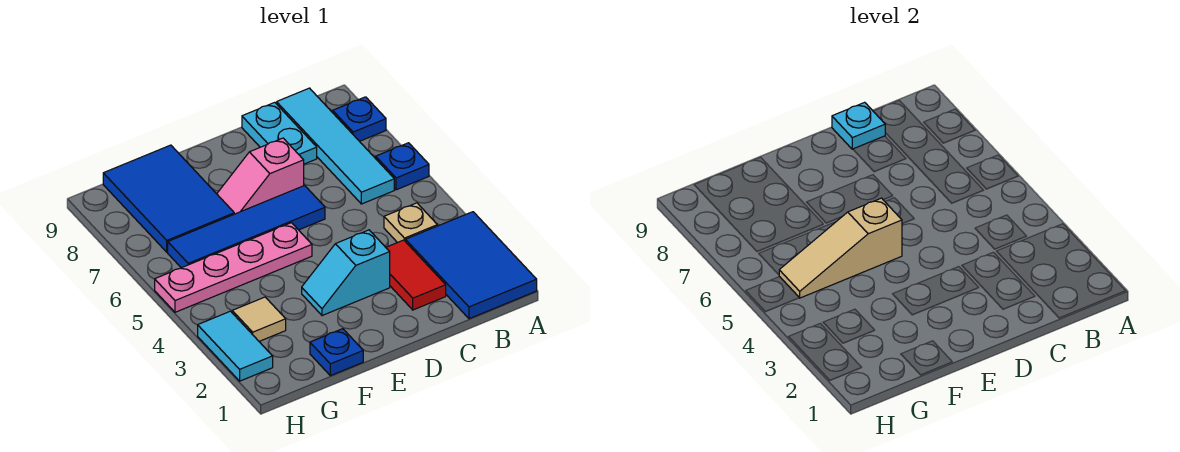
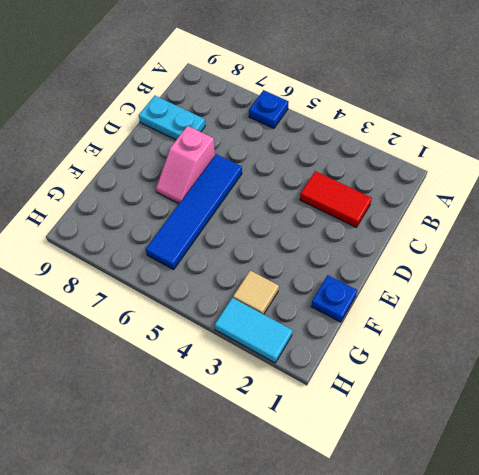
none -> blue tile A1:B3 level 1
none -> blue plate A8 level 1
none -> tan plate B4 level 1

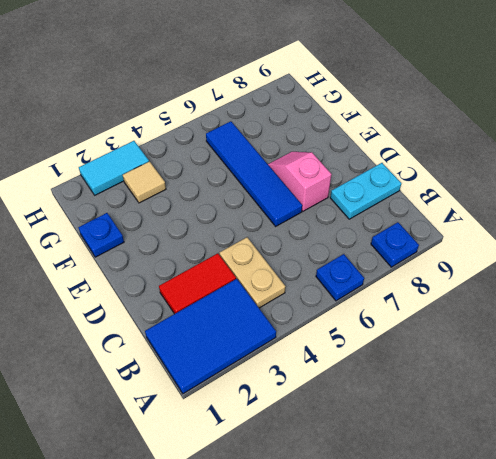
tan plate B4:C4 level 1 -> tan plate B4 level 1
none -> cyan tile B6:B9 level 1
none -> cyan slope D3:E3 level 1 top D
none -> pink plate E5:H5 level 1

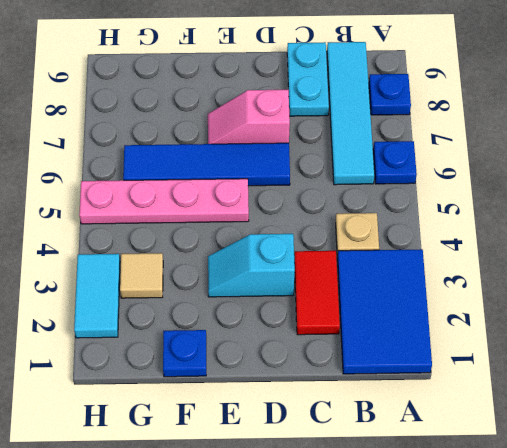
none -> blue tile F7:G9 level 1
none -> cyan plate C9 level 2
none -> tan slope E5:G5 level 2 top E

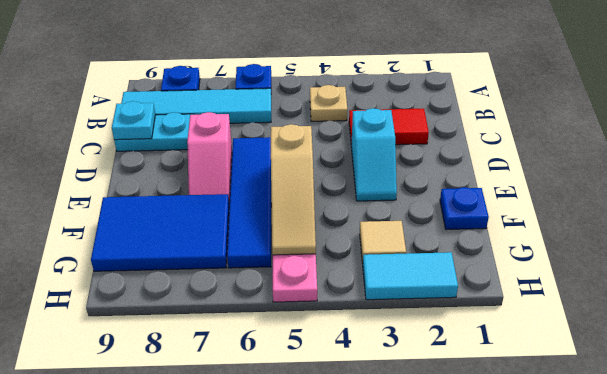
none -> blue tile A1:B3 level 1

